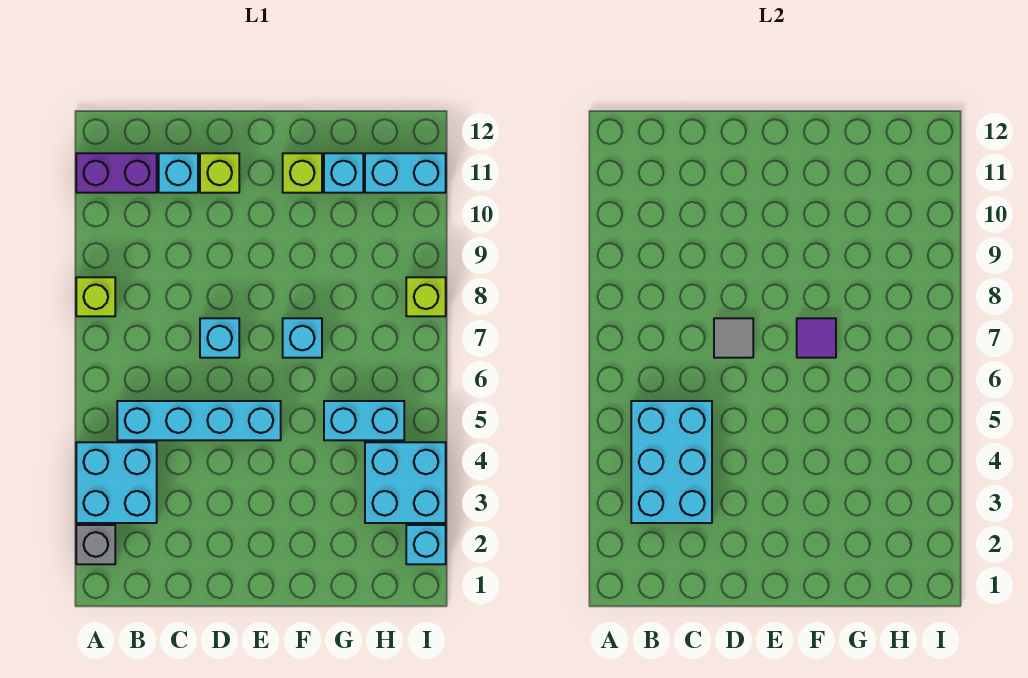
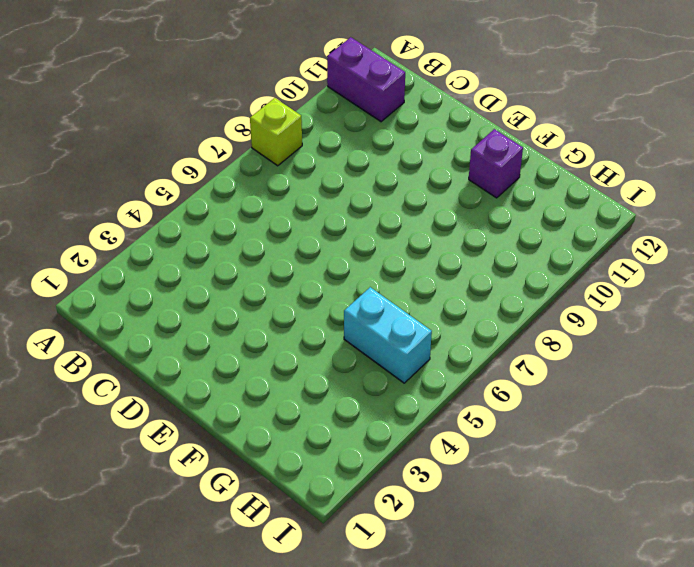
purple brick F11 level 1 -> lime brick F11 level 1
none -> grey brick A2 level 1
none -> cyan brick A3:B4 level 1
none -> cyan brick B5:E5 level 1

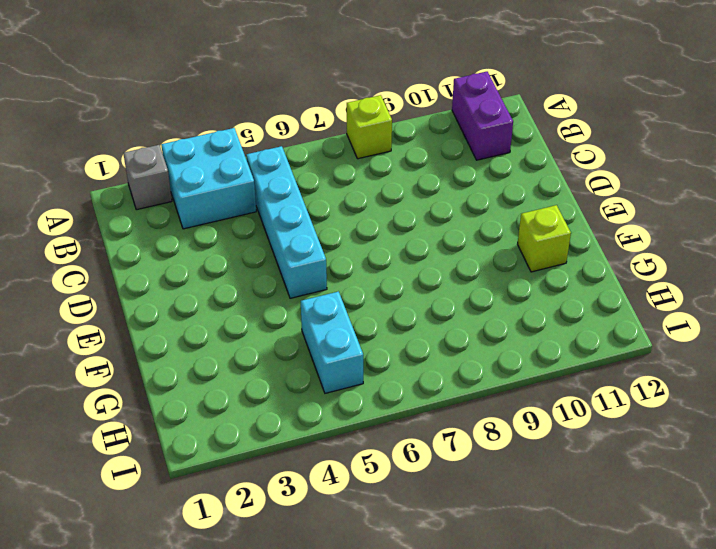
none -> cyan brick C11 level 1
none -> cyan brick D7 level 1
none -> lime brick D11 level 1

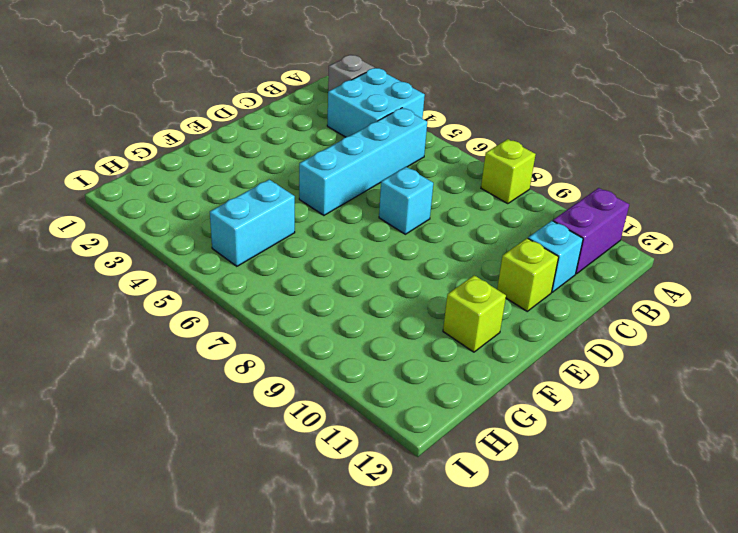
none -> cyan brick F7 level 1
none -> cyan brick G11 level 1
none -> cyan brick H3:I4 level 1

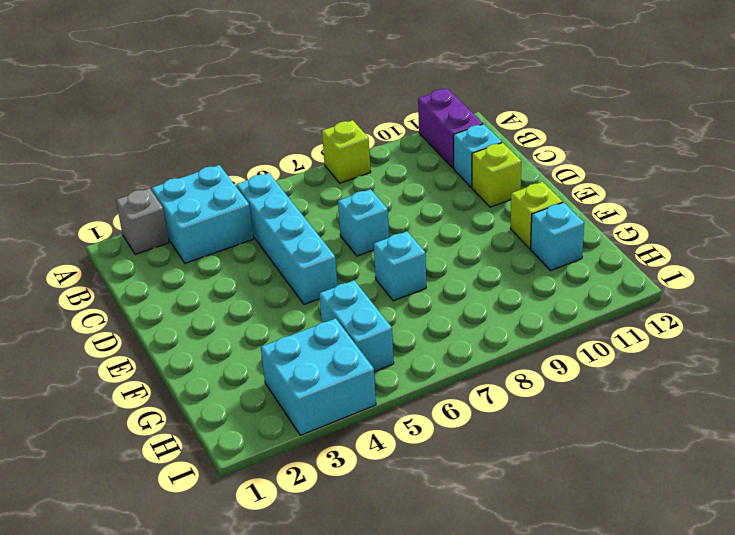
none -> cyan brick H11:I11 level 1
none -> cyan brick I2 level 1
none -> lime brick I8 level 1

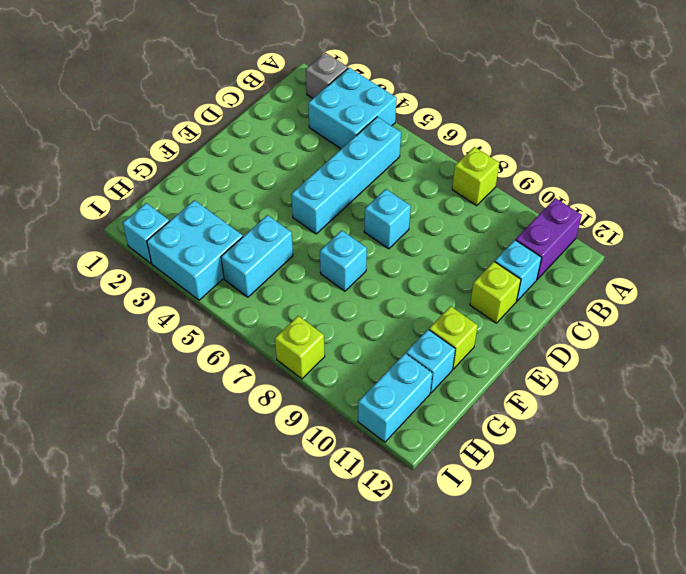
none -> cyan brick B3:C5 level 2
none -> grey tile D7 level 2
none -> purple tile F7 level 2

